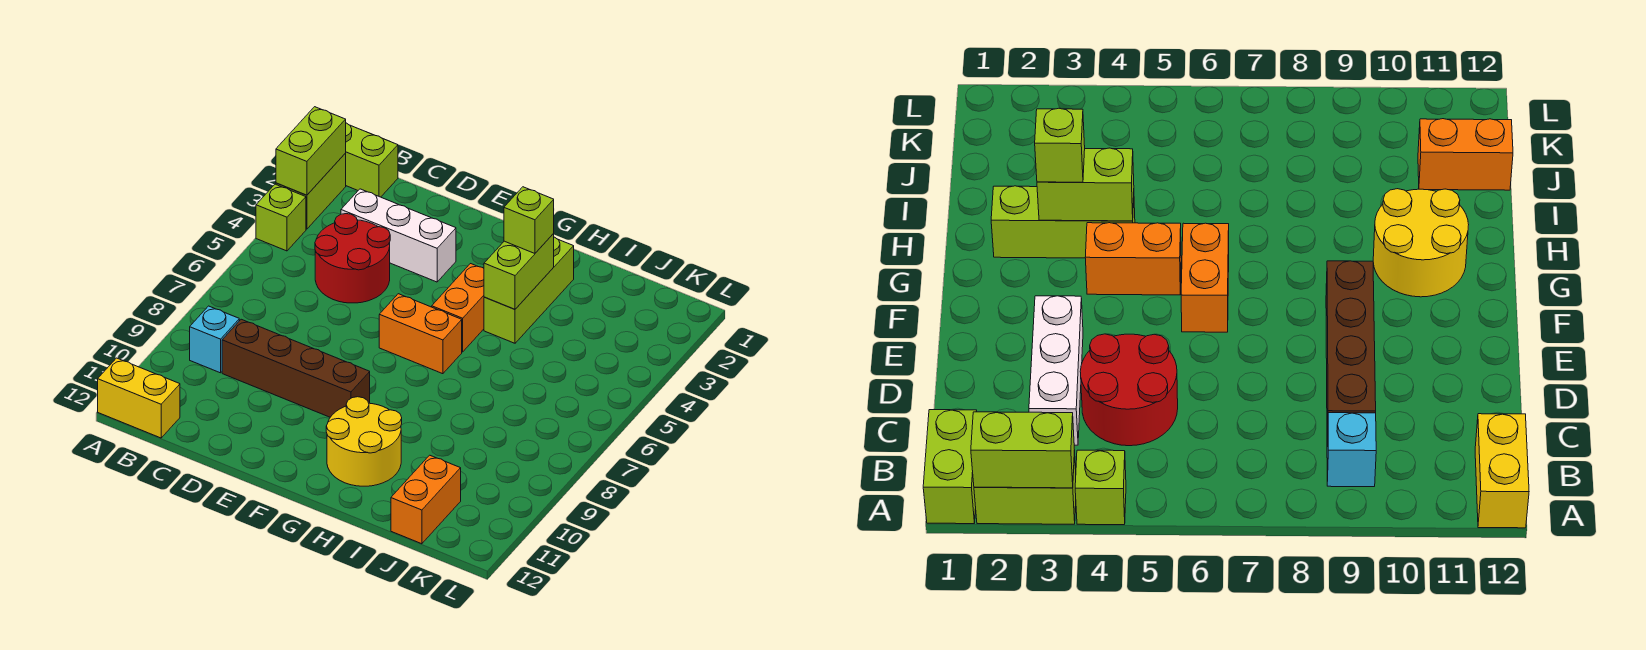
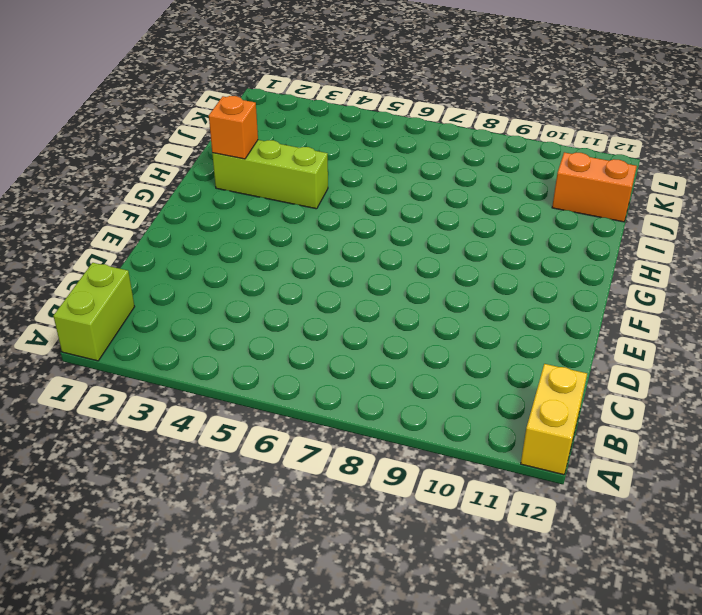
orange brick H2 level 2 -> none
none -> lime brick A2:A3 level 1
none -> lime brick A4 level 1
none -> cyan brick B9 level 1

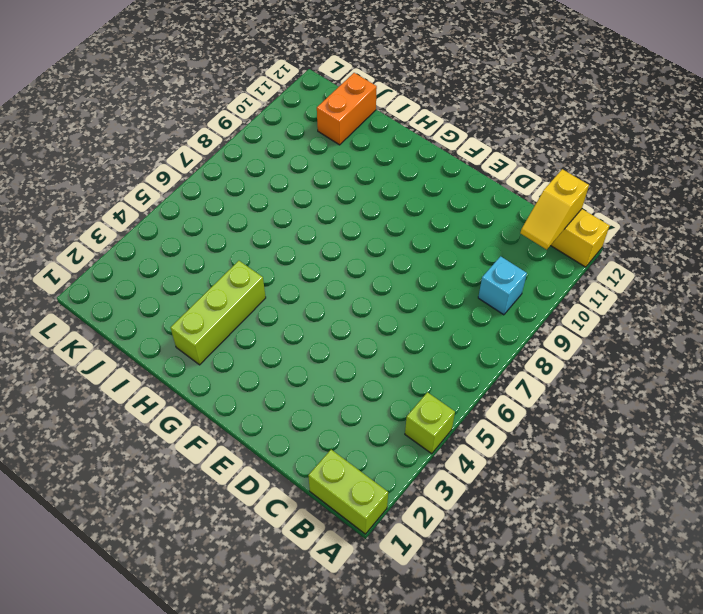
yellow slope B11:B12 level 2 top 12 -> none
none -> lime brick A2:A3 level 1
none -> white brick C3:E3 level 1
none -> red round brick C4:D5 level 1

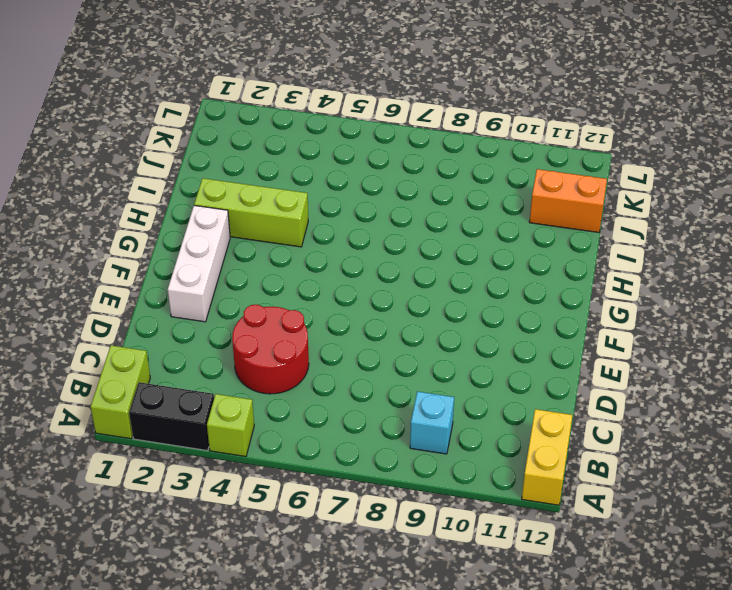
black brick A2:A3 level 1 -> lime brick A2:A3 level 1
white brick E2:G2 level 1 -> white brick C3:E3 level 1
none -> brown brick C9:F9 level 1
none -> orange brick F6:G6 level 1
none -> orange brick G4:G5 level 1

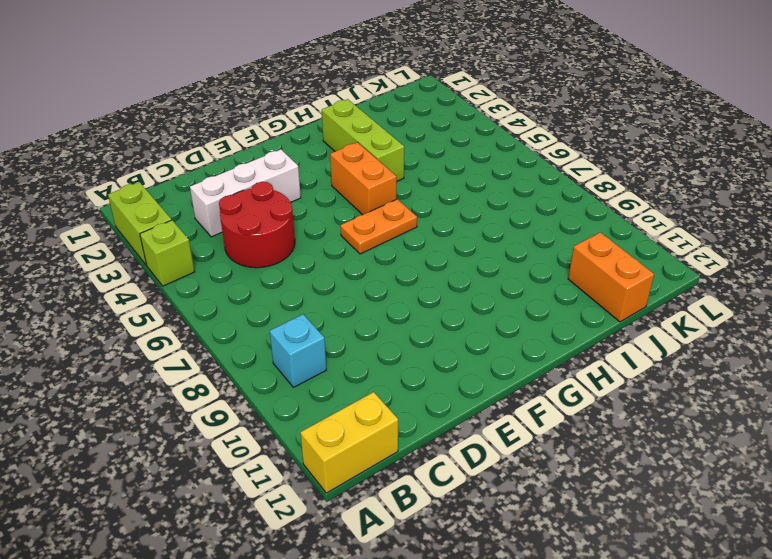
orange plate F6:G6 level 1 -> orange brick F6:G6 level 1
none -> lime brick A1:B1 level 1
none -> brown brick C9:F9 level 1
none -> yellow round brick G10:H11 level 1

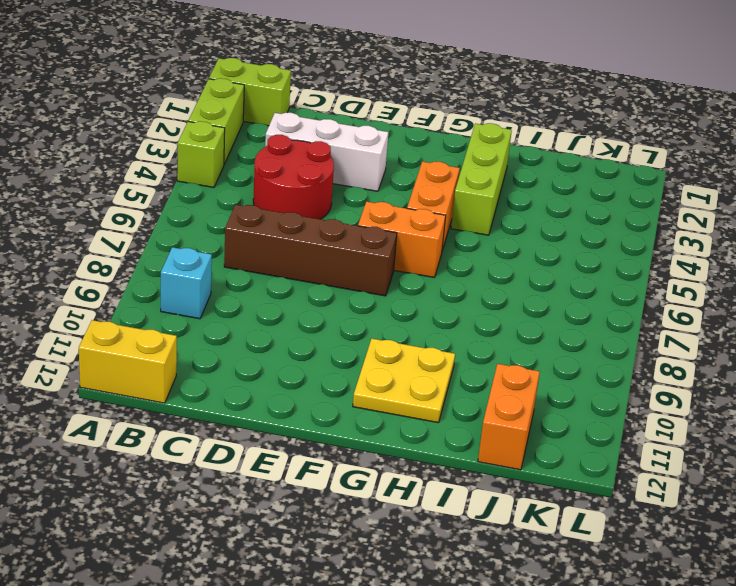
brown brick C7:F7 level 1 -> brown brick C9:F9 level 1
yellow plate G10:H11 level 1 -> yellow round brick G10:H11 level 1
none -> lime brick A2:A3 level 2
none -> lime brick H3:H4 level 2
none -> lime brick H3 level 3

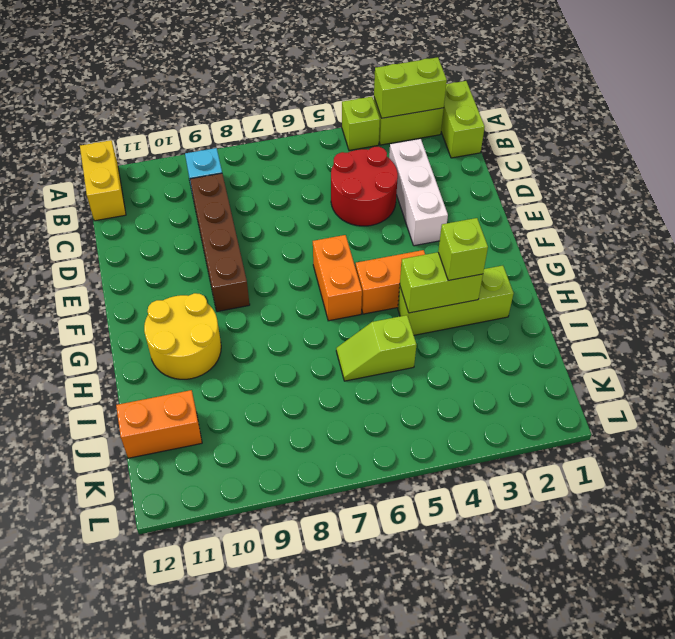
lime slope I5:I6 level 1 top 5 -> none

